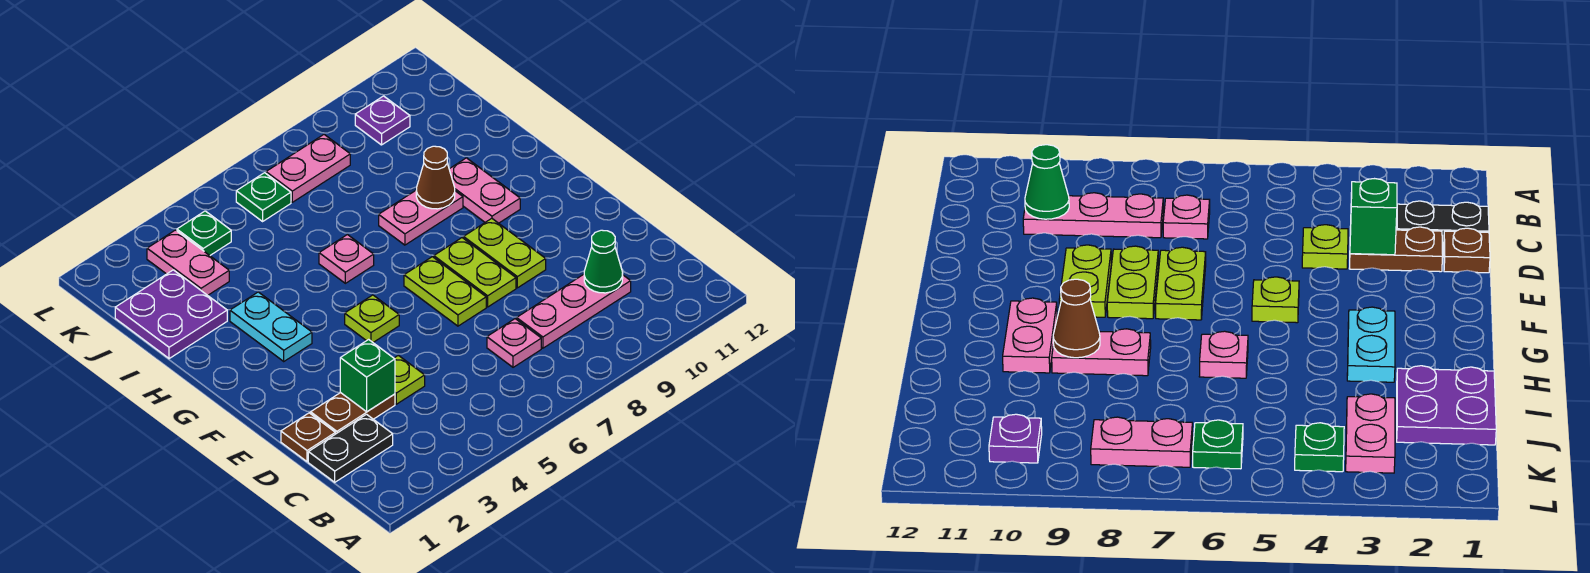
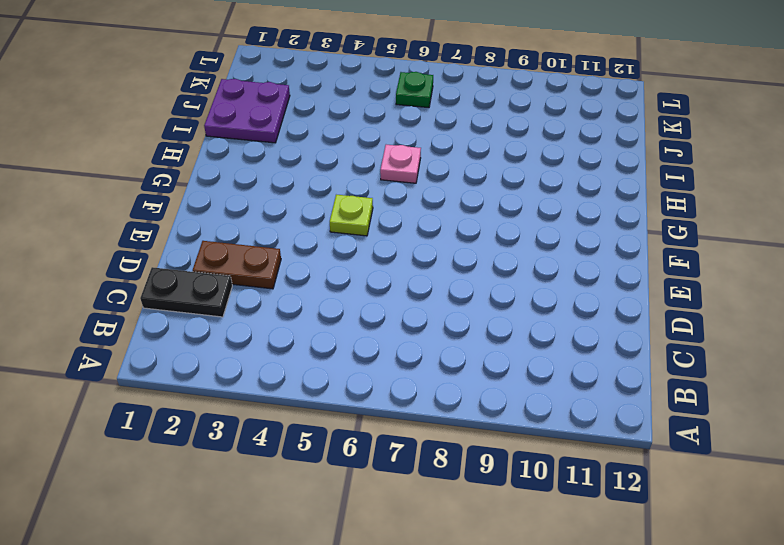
none -> pink plate C7 level 1
none -> pink plate C8:C10 level 1
none -> brown plate D1 level 1

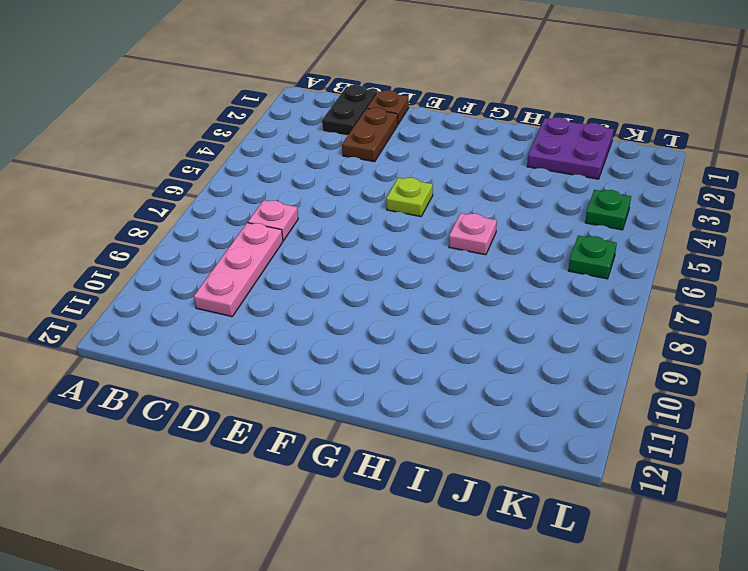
none -> lime plate D4 level 1
none -> lime plate E7:F7 level 1
none -> lime plate E8:F8 level 1

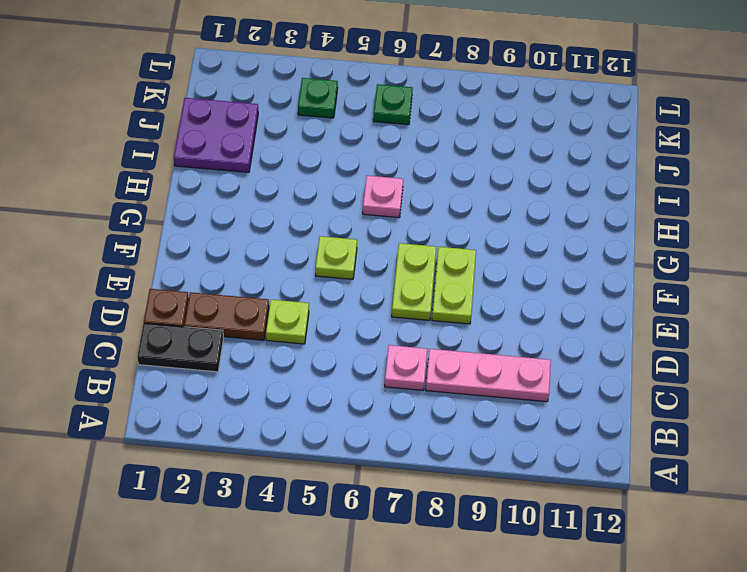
none -> lime plate E9:F9 level 1
none -> cyan plate G3:H3 level 1
none -> pink plate G10:H10 level 1

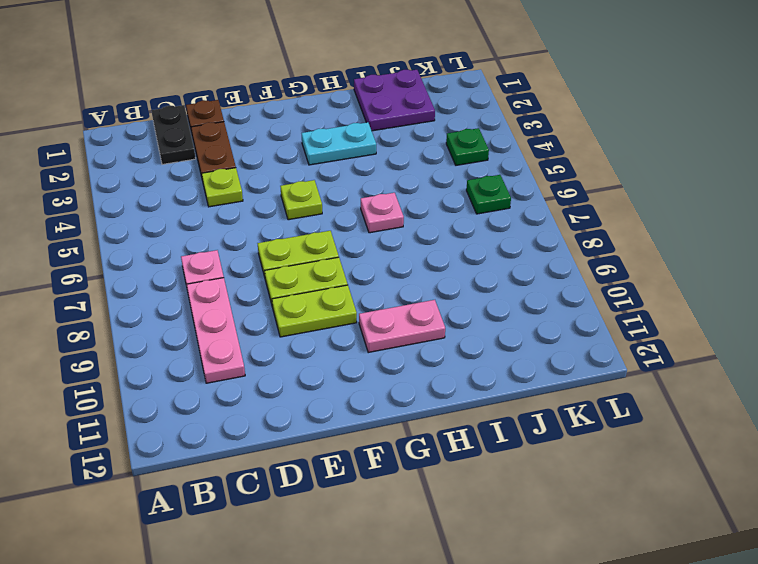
none -> pink plate H8:H9 level 1
none -> pink plate J3:K3 level 1
none -> pink plate K7:K8 level 1

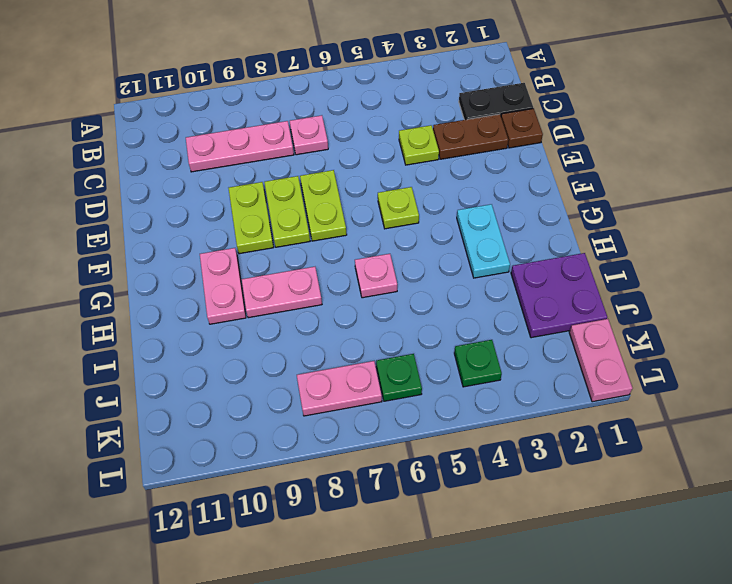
pink plate K1:L1 level 1 -> pink plate J3:K3 level 1
none -> purple plate K10 level 1
none -> green cone C10 level 2
none -> green brick D3 level 2

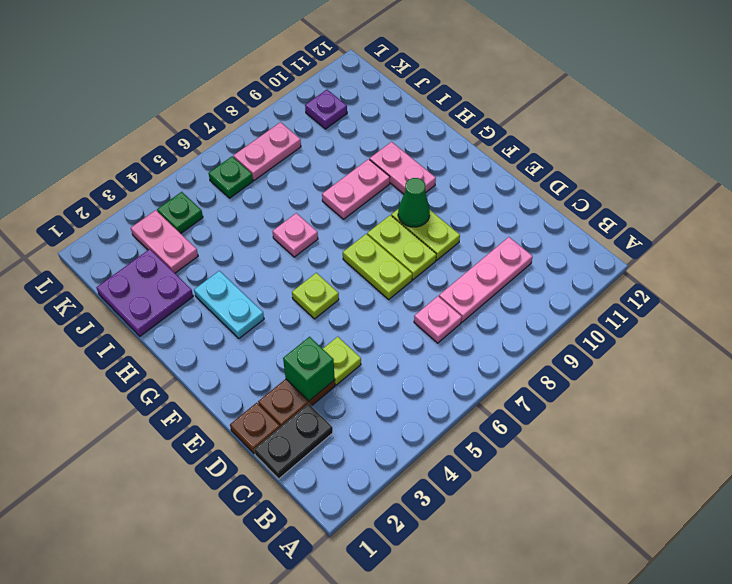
green cone F9 level 2 -> green cone C10 level 2
none -> brown cone H9 level 2

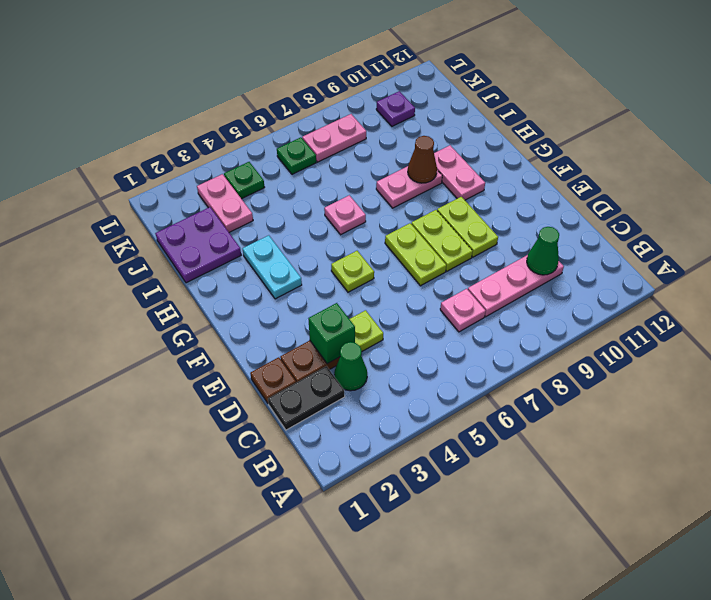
green cone C3 level 1 -> none

